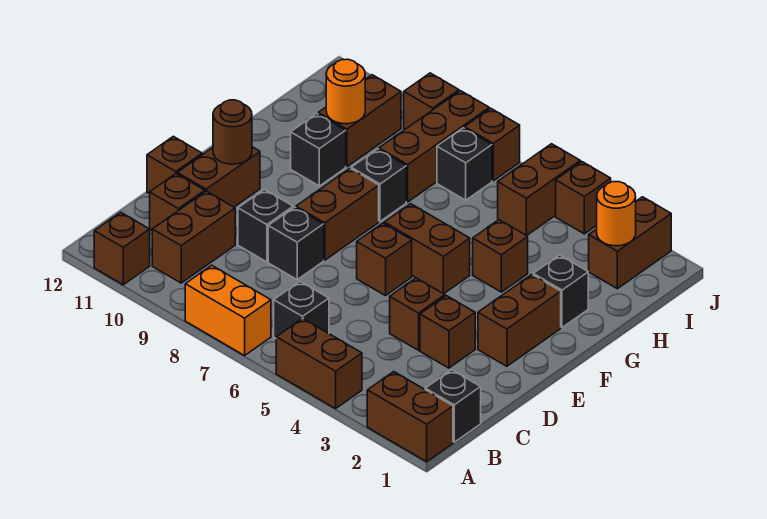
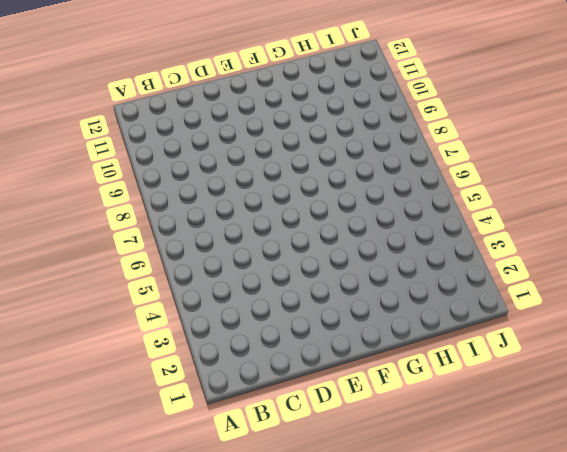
none -> brown brick A1:A2 level 1
none -> brown brick A4:A5 level 1
none -> orange brick A7:A8 level 1
none -> brown brick A11 level 1

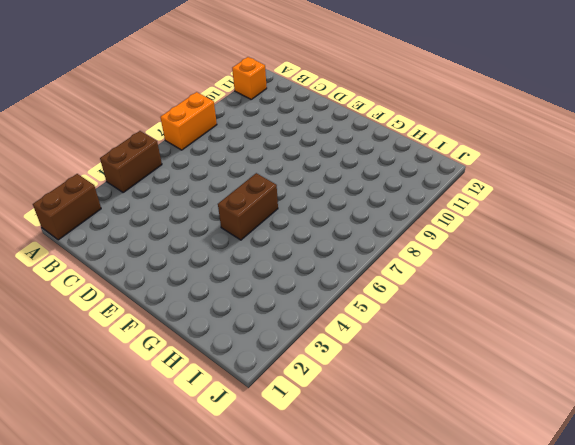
orange brick A11 level 1 -> brown brick A11 level 1
none -> black brick B1 level 1
none -> black brick B6 level 1
none -> brown brick B10:C10 level 1
none -> brown brick C11 level 1

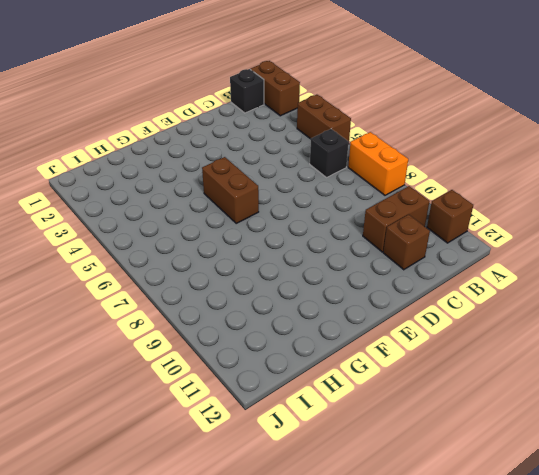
none -> brown brick D3 level 1
none -> brown brick D4 level 1
none -> black brick D8 level 1
none -> black brick D9 level 1

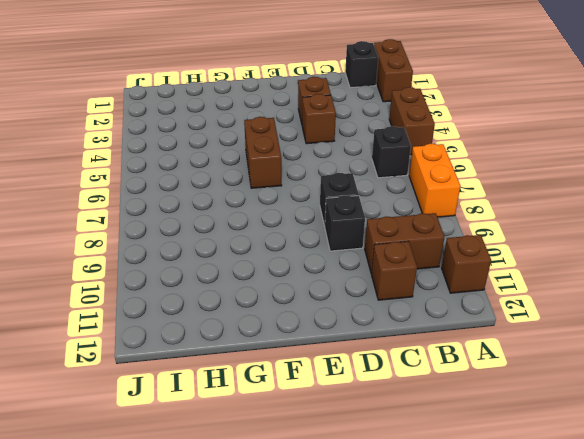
none -> brown brick D11:E11 level 1
none -> brown brick D12 level 1
none -> brown brick E2:F2 level 1
none -> brown brick E6 level 1

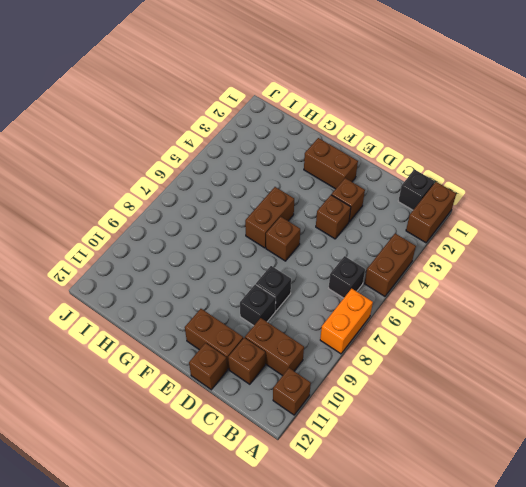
none -> brown brick E8:F8 level 1
none -> black brick G2 level 1
none -> brown brick G4 level 1
none -> black brick G8 level 1

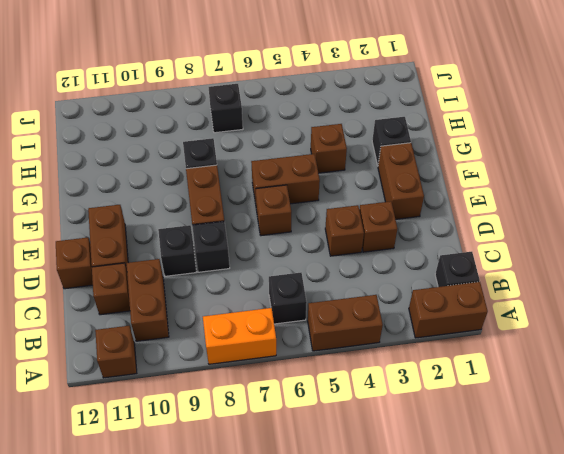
none -> black brick G10 level 1
none -> brown brick H8:J8 level 1
none -> brown brick H10:I10 level 1
none -> brown brick I2:J2 level 1

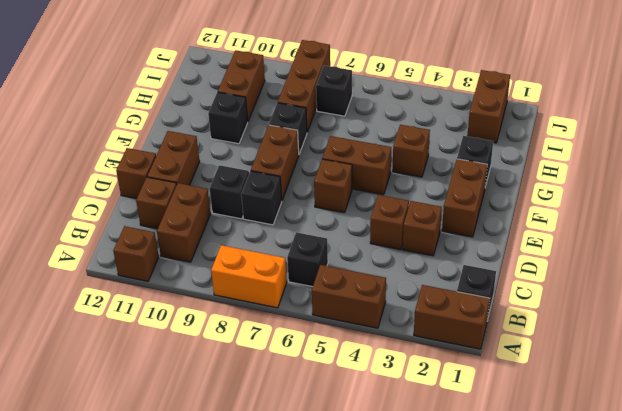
none -> brown brick I5:J5 level 1
none -> brown brick J4 level 1
none -> brown brick J7 level 1
none -> brown brick J9 level 1

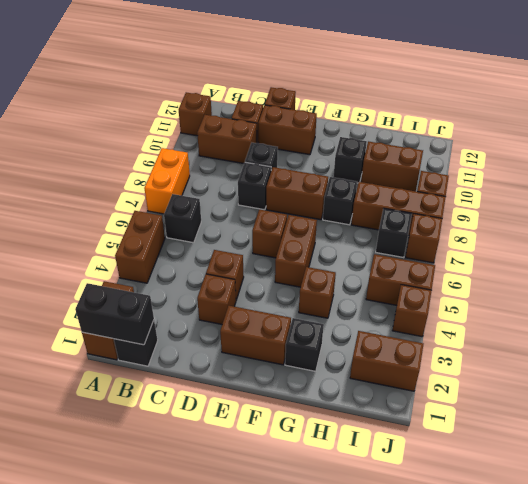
black brick A1:B1 level 2 -> none
none -> brown round brick E11 level 2
none -> orange round brick H10 level 2
none -> orange round brick I2 level 2

